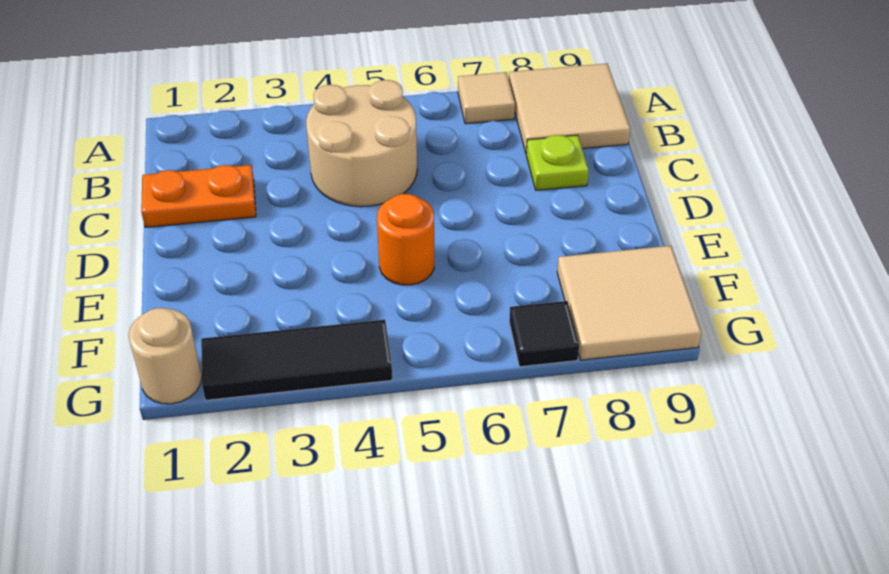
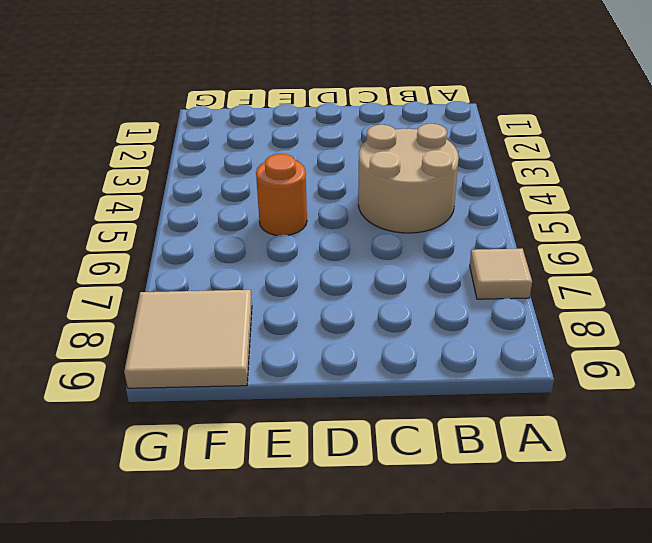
none -> tan tile A8:B9 level 1
none -> orange plate C1:C2 level 1

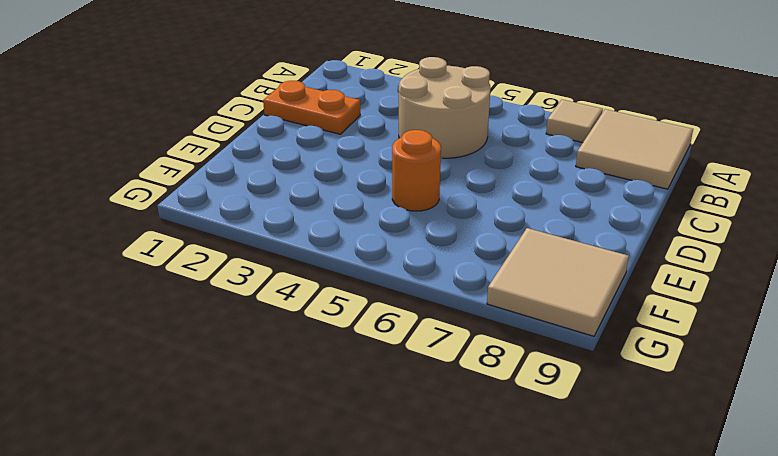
none -> lime plate C8 level 1
none -> tan round brick G1 level 1

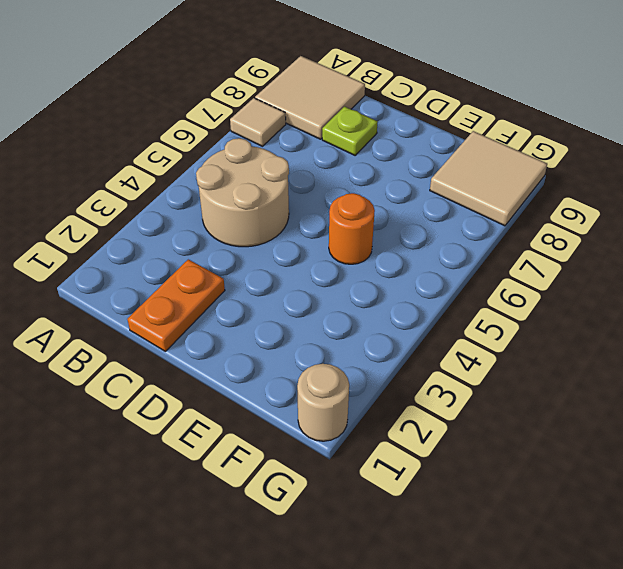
none -> black tile G2:G4 level 1
none -> black tile G7 level 1

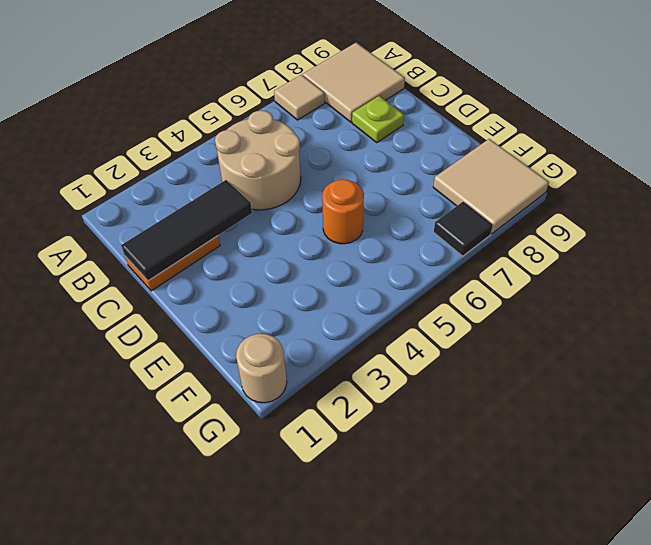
black tile C1:C3 level 2 -> black tile G2:G4 level 1

